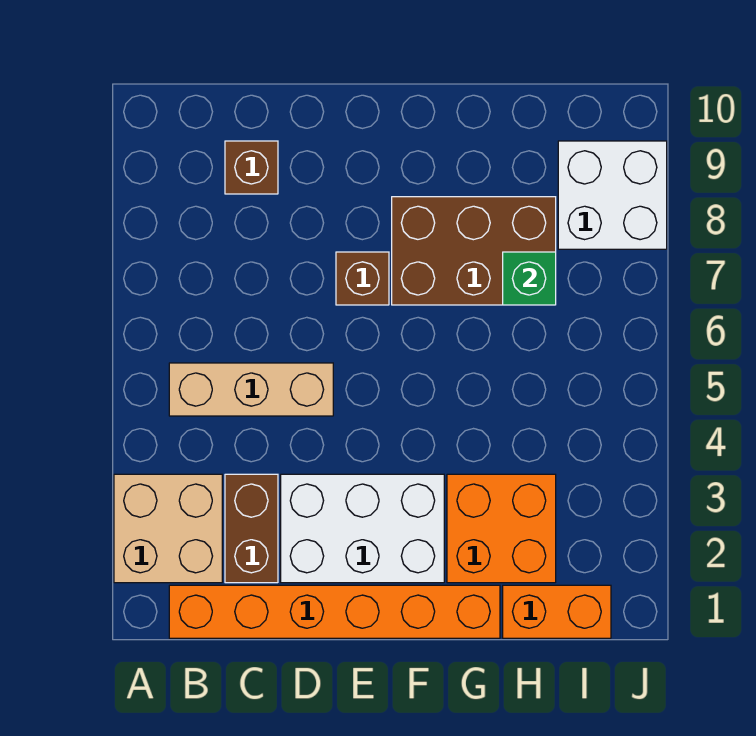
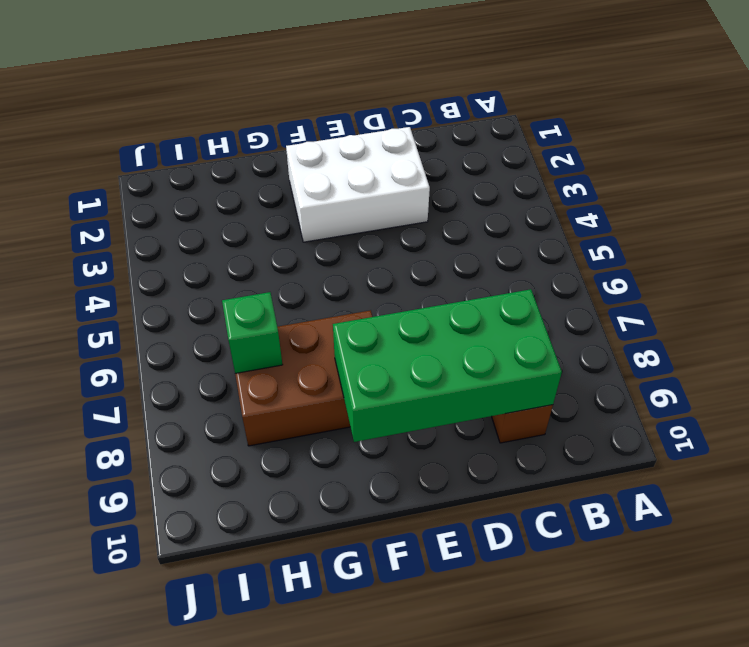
green brick C8:F9 level 2 -> none
none -> tan brick A2:B3 level 1
none -> orange brick B1:G1 level 1
none -> tan brick B5:D5 level 1

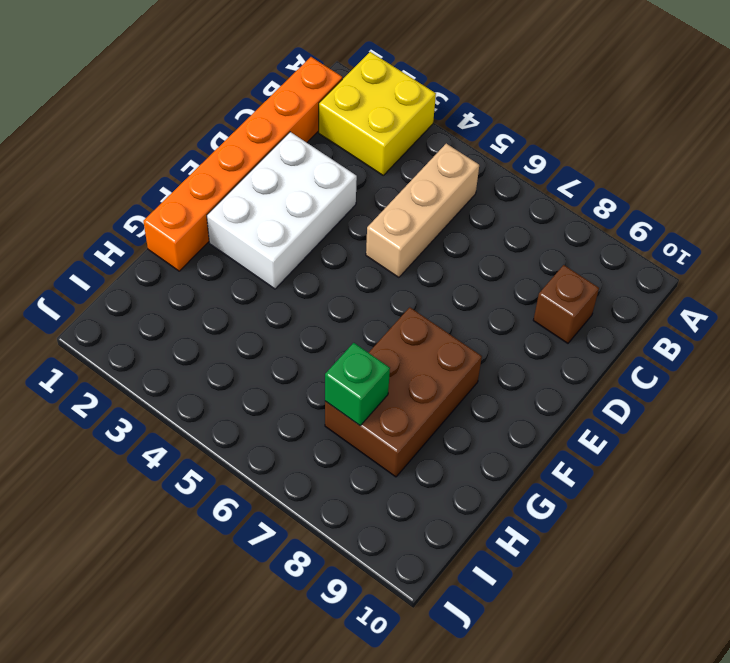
yellow brick A2:B3 level 1 -> tan brick A2:B3 level 1
none -> brown brick C2:C3 level 1
none -> brown brick E7 level 1
none -> orange brick G2:H3 level 1

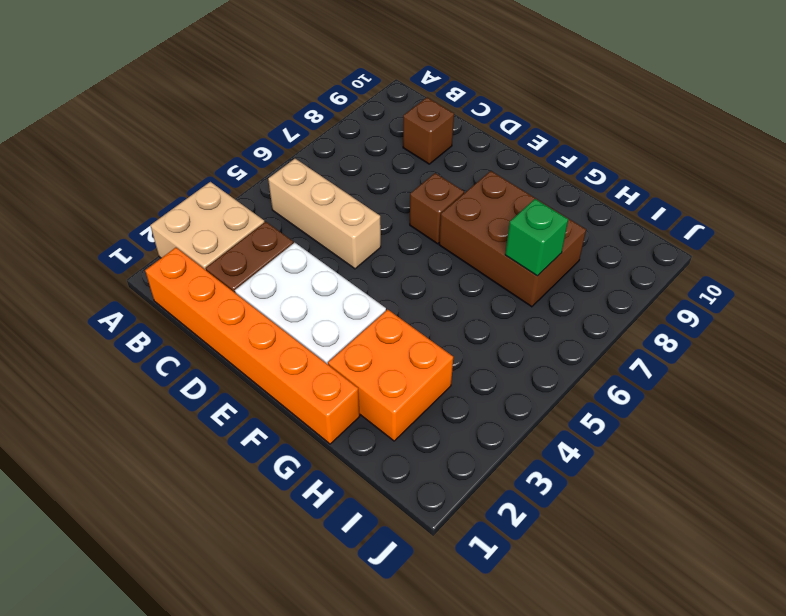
none -> orange brick H1:I1 level 1
none -> white brick I8:J9 level 1

